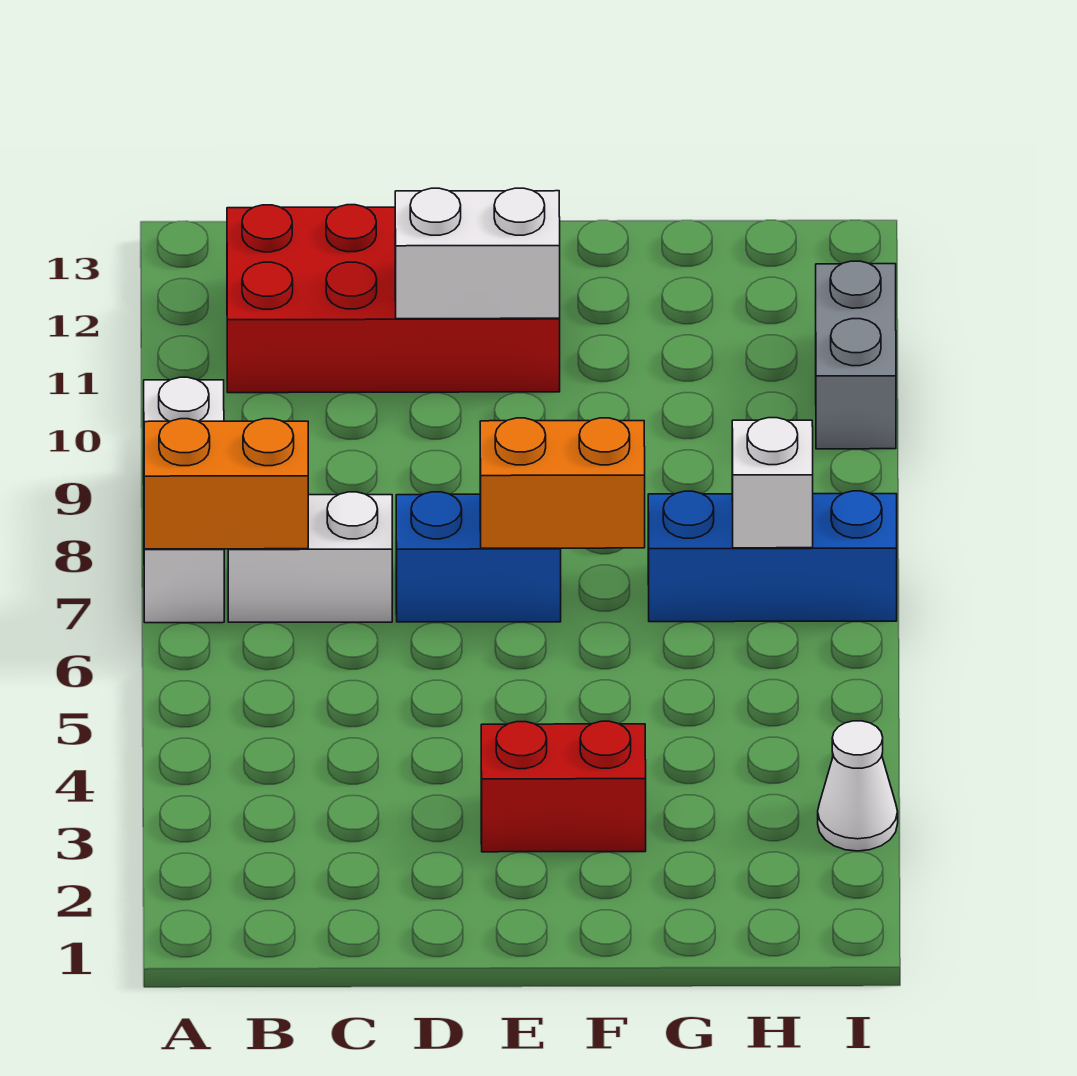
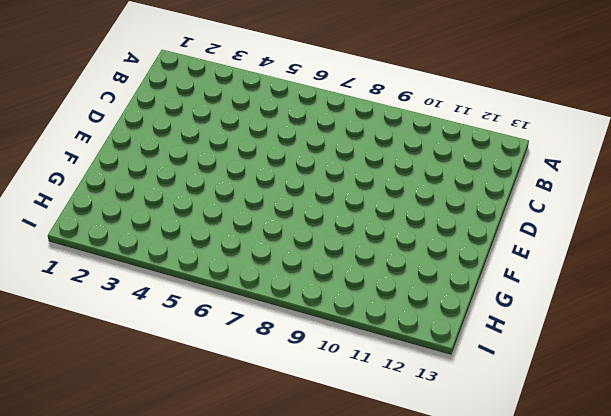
none -> white brick A7:A9 level 1
none -> white brick B7:C7 level 1
none -> red brick B11:E12 level 1

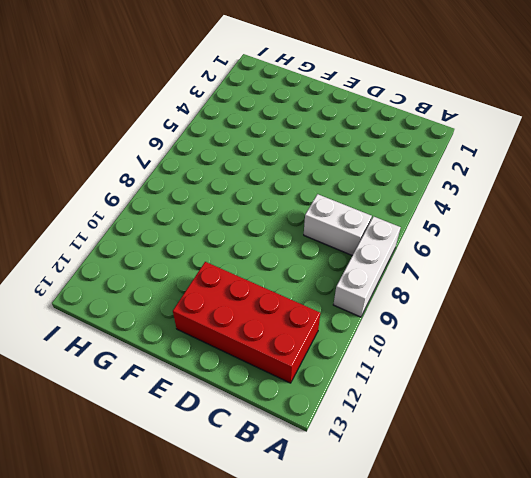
none -> blue brick D7:E7 level 1
none -> red brick E3:F3 level 1
none -> blue brick G7:I7 level 1

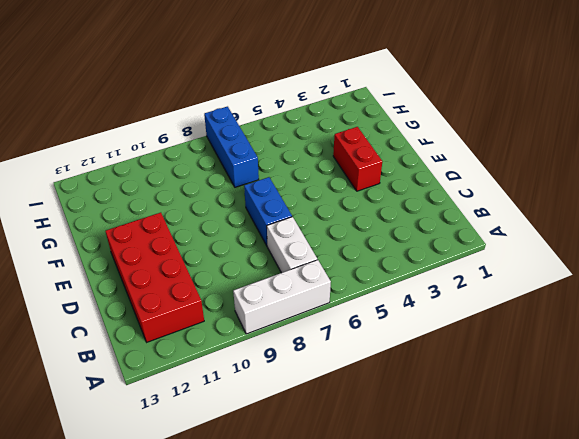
none -> white cone I3 level 1
none -> grey brick I10:I11 level 1
none -> orange brick A7:B7 level 2

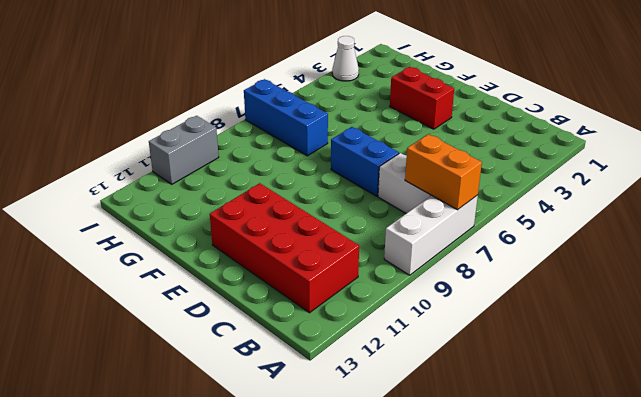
none -> white brick D11:E11 level 2
none -> orange brick E7:F7 level 2
none -> white brick H7 level 2

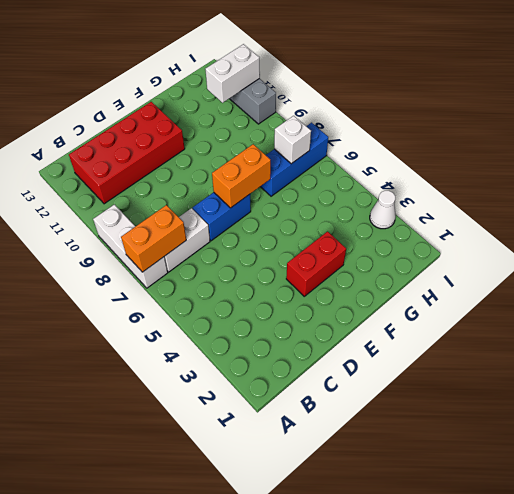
white brick H11:I11 level 2 -> white brick D11:E11 level 2

